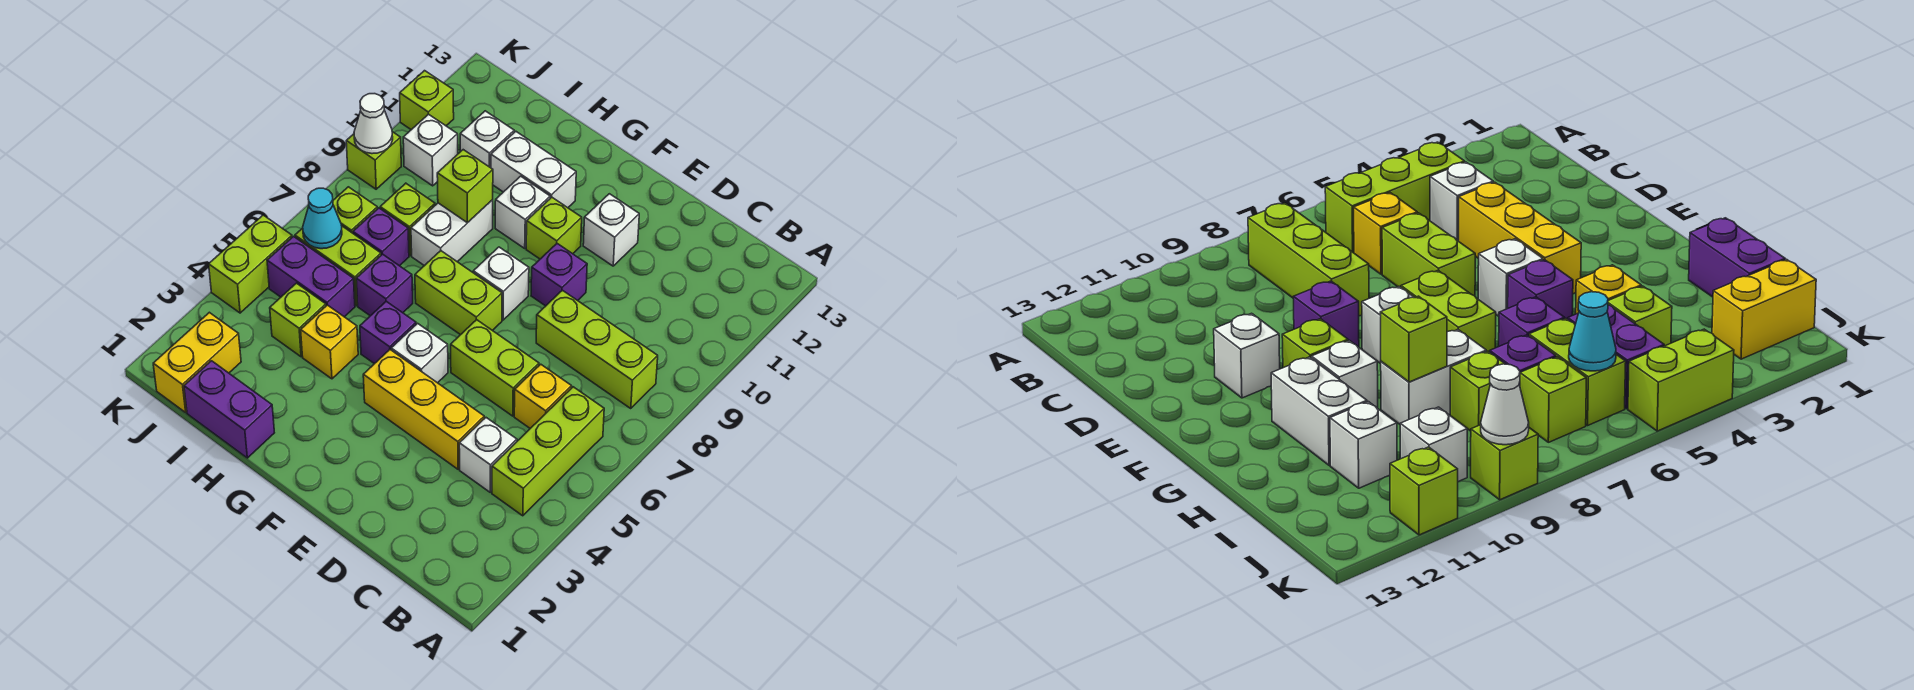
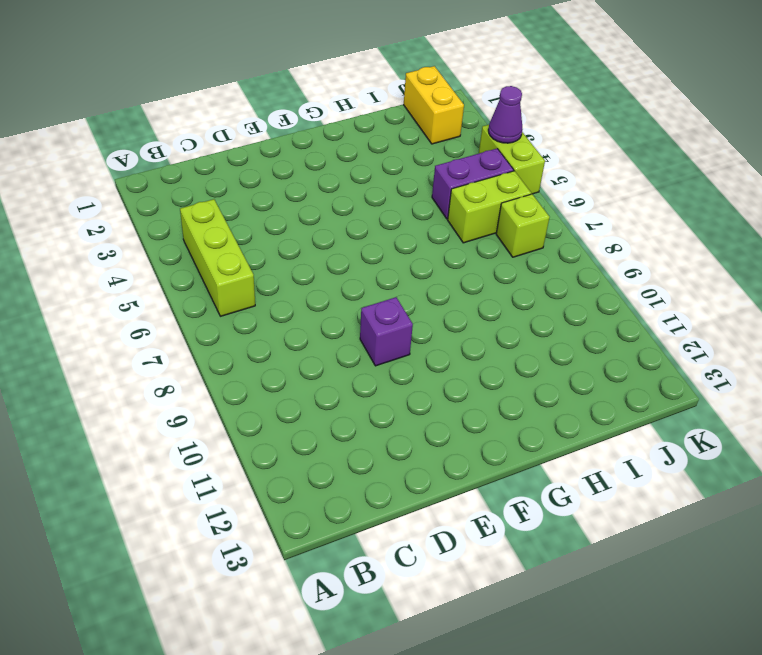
purple cone K4 level 2 -> none
none -> lime brick B8:D8 level 1
none -> white brick C4 level 1
none -> yellow brick C6 level 1
none -> yellow brick D4:F4 level 1

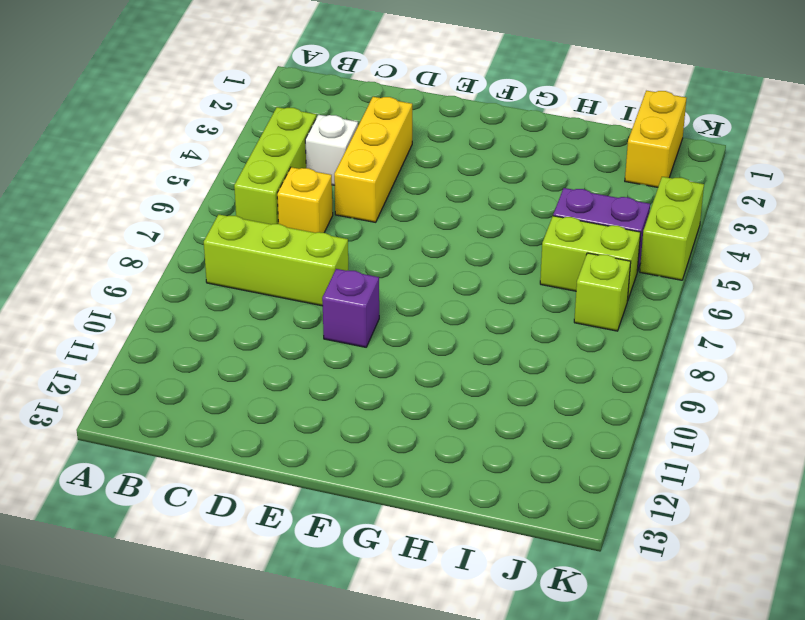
yellow brick D3:D5 level 1 -> yellow brick D4:F4 level 1
none -> lime brick D6:E6 level 1
none -> white brick E11 level 1
none -> white brick F5 level 1
none -> lime brick F7:G7 level 1

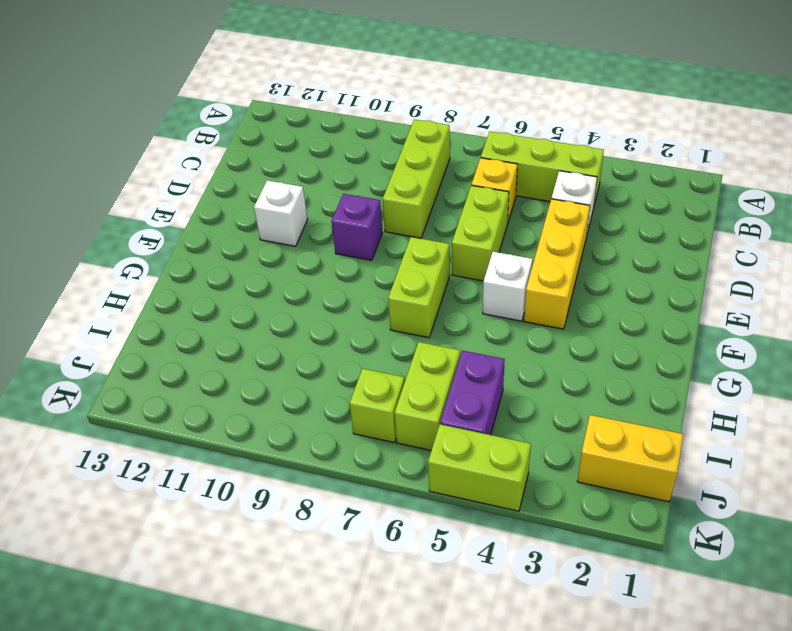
none -> white brick F8 level 1
none -> lime brick F10 level 1
none -> purple brick G5 level 1
none -> white brick G10 level 1

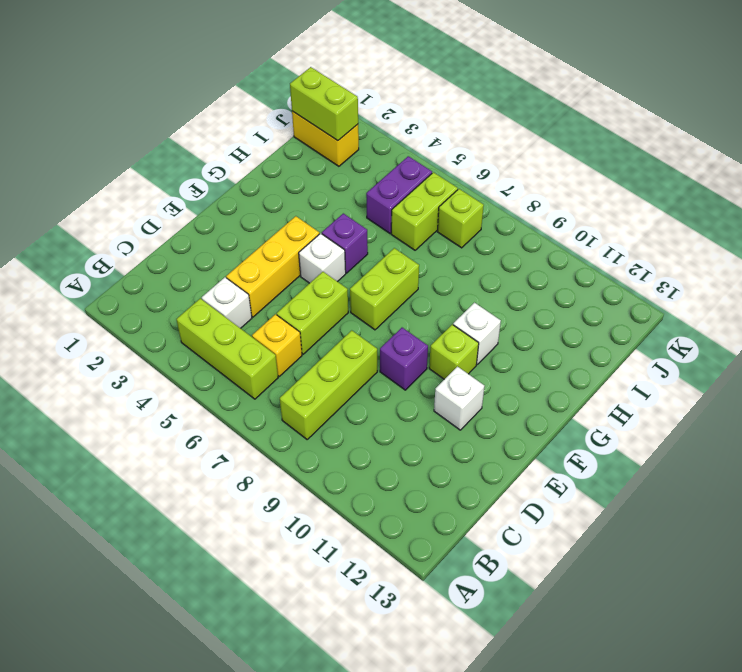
lime brick J1:J2 level 2 -> lime brick K4:K5 level 1
none -> white brick F8 level 1
none -> white brick G11:H11 level 1
none -> purple brick H1:I1 level 1
none -> yellow brick H4 level 1

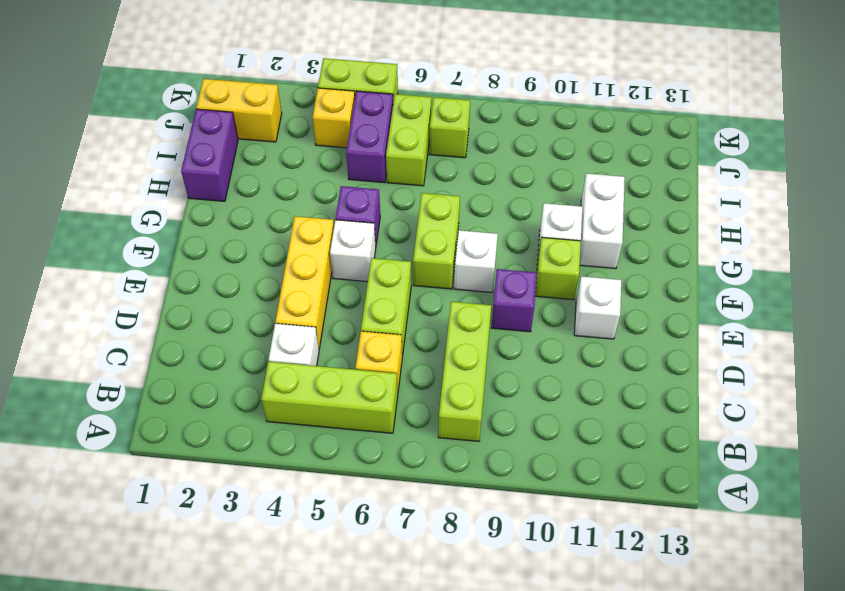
yellow brick J4 level 1 -> yellow brick H4 level 1
none -> purple brick H6 level 1
none -> white brick H8:H9 level 1
none -> lime brick I4 level 1
none -> purple brick I7 level 1

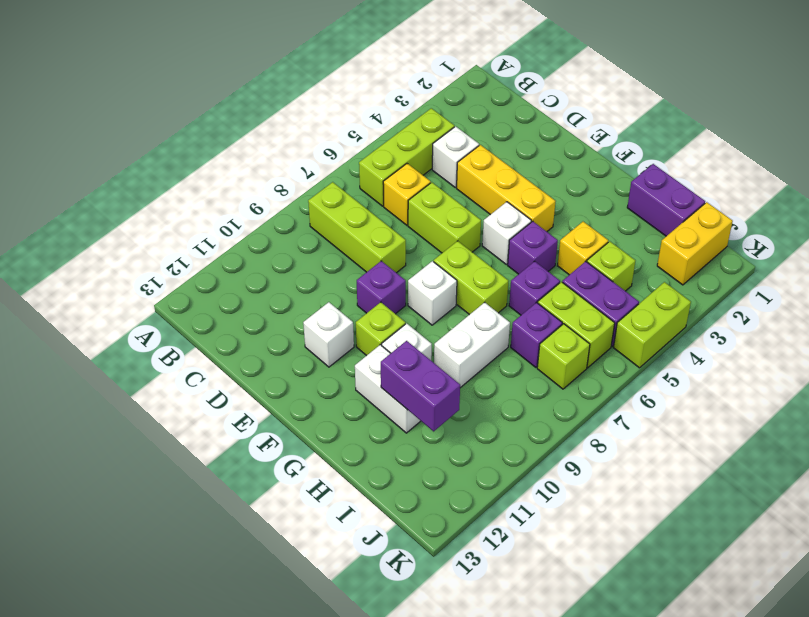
purple brick H11:I11 level 2 -> none
none -> lime brick I8 level 1
none -> white brick I11 level 1
none -> white brick J10 level 1
none -> lime brick K9 level 1

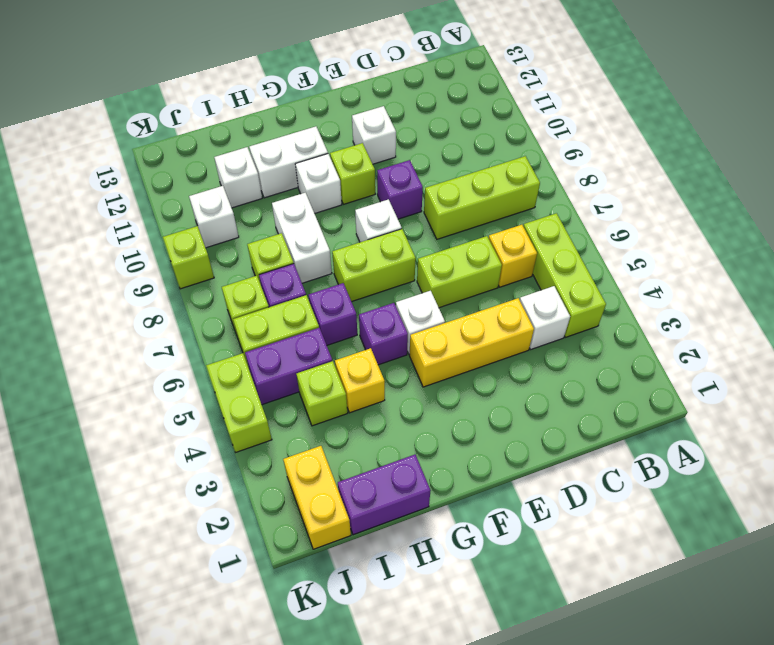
none -> lime brick K11 level 1
none -> lime brick H9 level 2
none -> cyan cone J6 level 2
none -> white cone K9 level 2

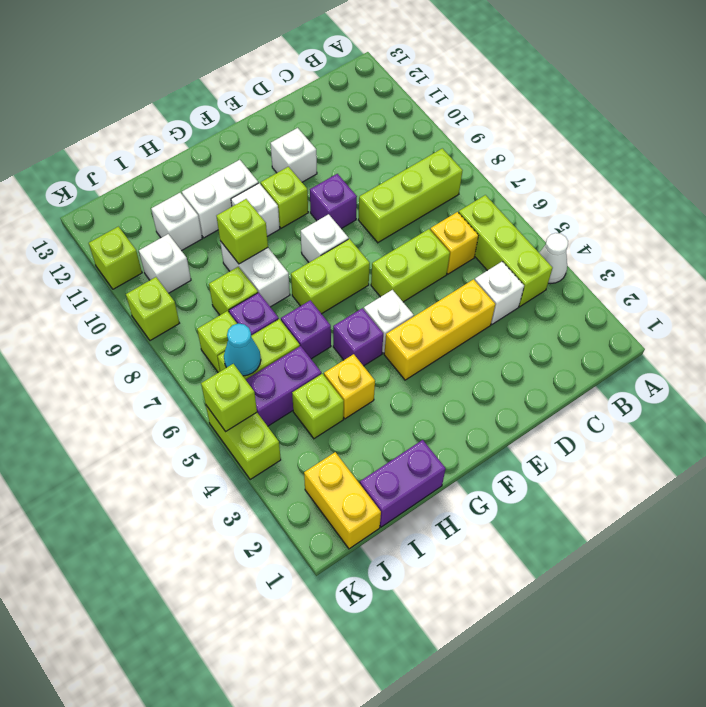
white cone A4 level 1 -> white cone K9 level 2
lime brick K5 level 2 -> none

